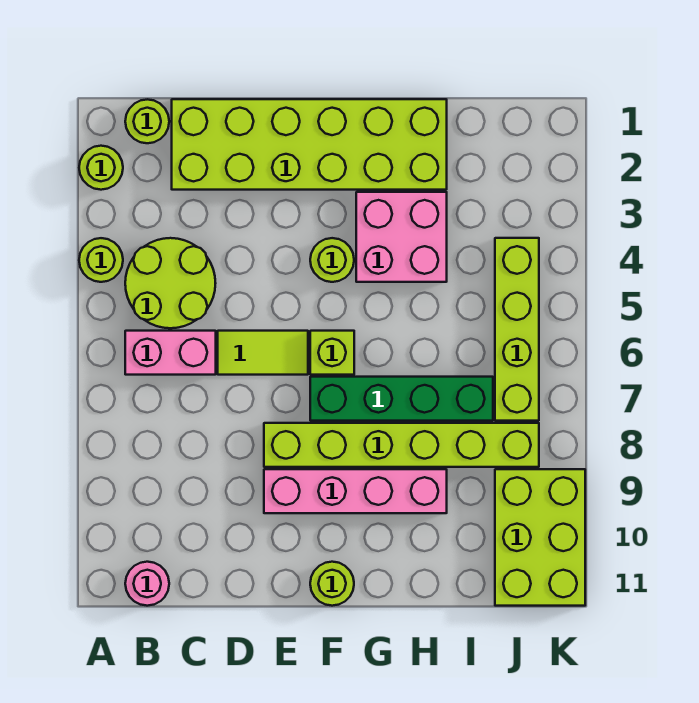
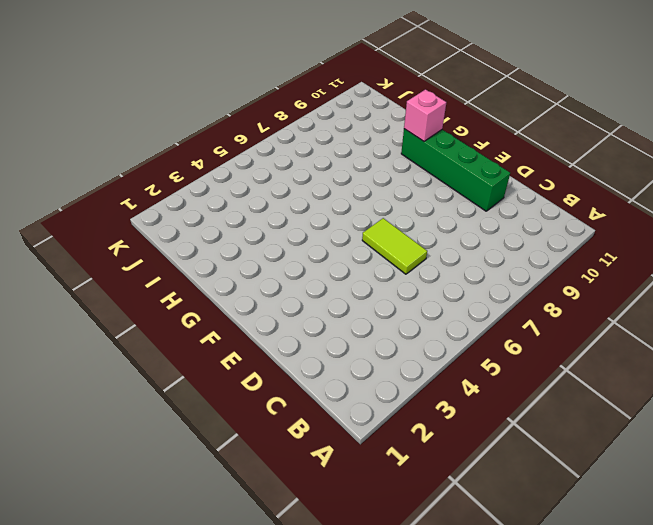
green brick D10:G10 level 1 -> green brick F7:I7 level 1
pink brick G10 level 2 -> none
none -> lime round brick A2 level 1
none -> lime round brick A4 level 1
none -> lime round brick B1 level 1

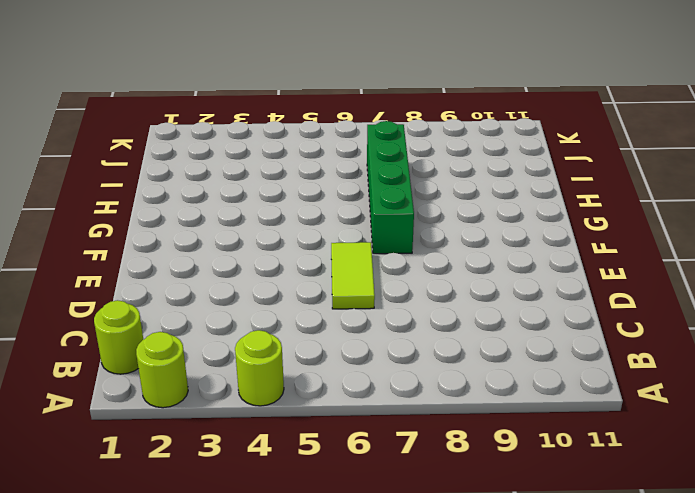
none -> lime round brick B4:C5 level 1
none -> pink brick B6:C6 level 1
none -> pink round brick B11 level 1

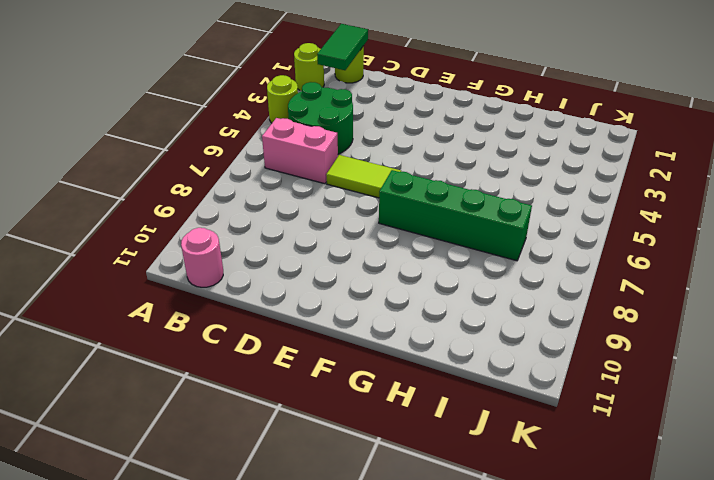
green tile B1:B2 level 2 -> none
green round brick B4:C5 level 1 -> lime round brick B4:C5 level 1
none -> lime brick C1:H2 level 1
none -> lime brick E8:J8 level 1
none -> pink brick E9:H9 level 1

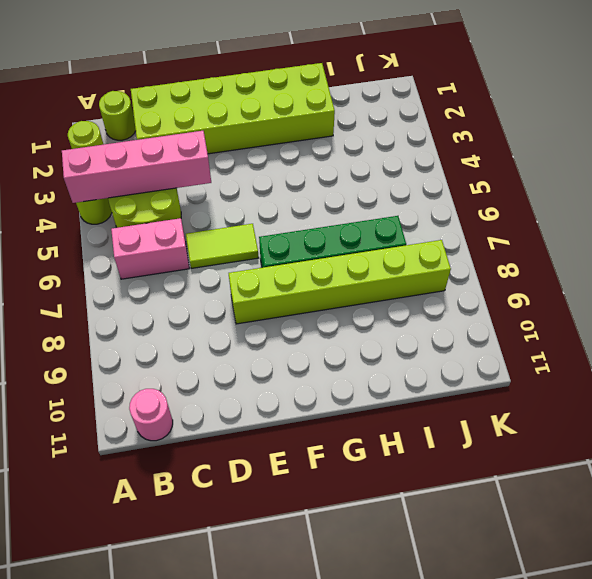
pink brick A4:D4 level 2 -> pink brick E9:H9 level 1
none -> lime round brick F4 level 1
none -> lime brick F6 level 1
none -> lime round brick F11 level 1

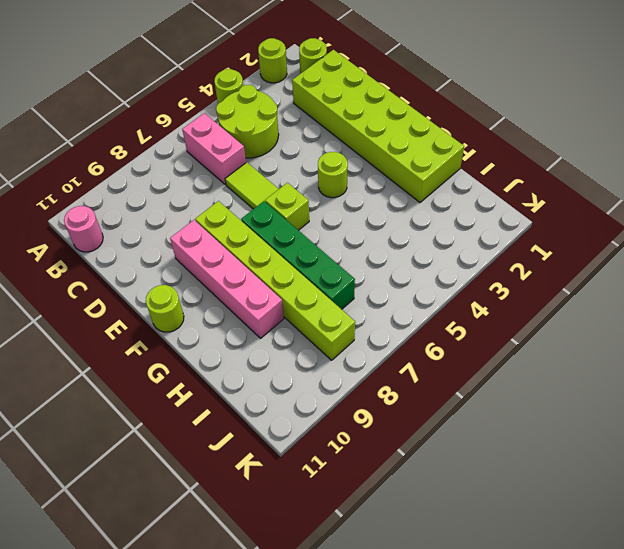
none -> pink brick G3:H4 level 1
none -> lime brick J4:J7 level 1
none -> lime brick J9:K11 level 1

